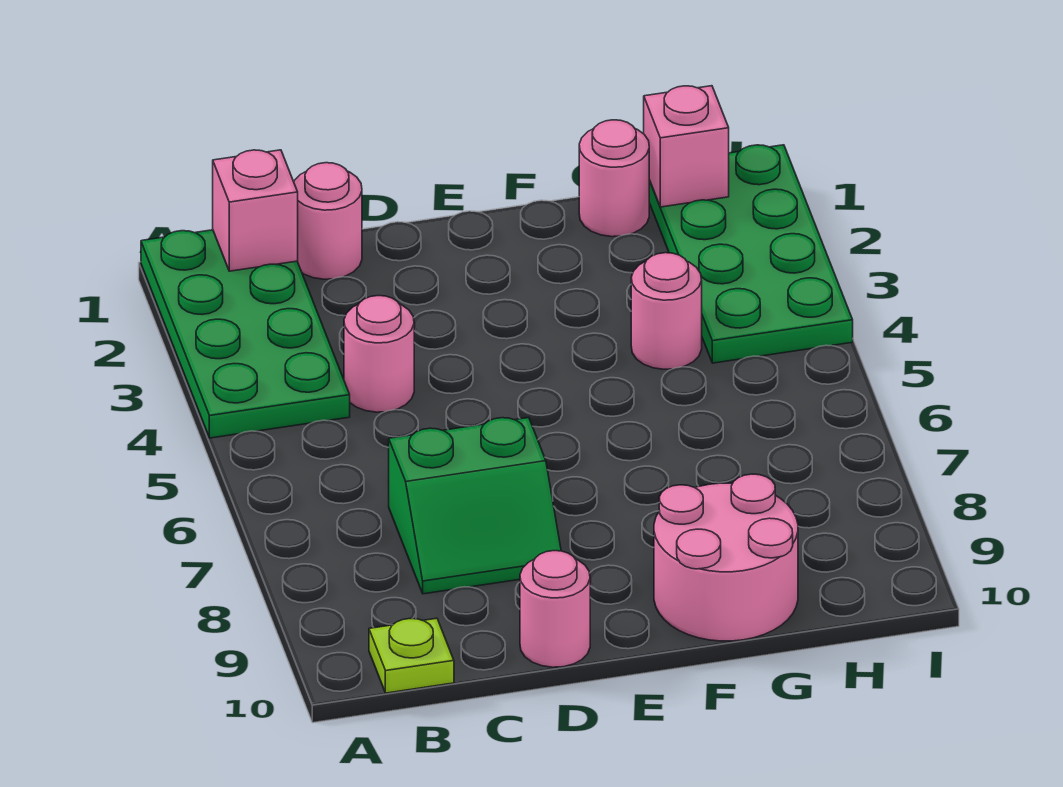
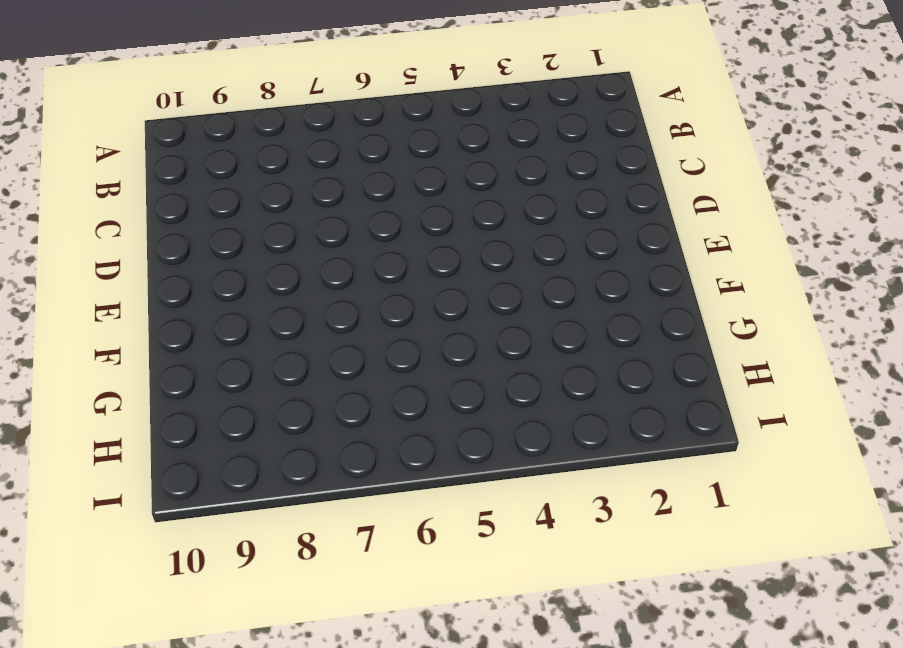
none -> green plate A1:B4 level 1
none -> lime plate B10 level 1
none -> pink round brick C1 level 1

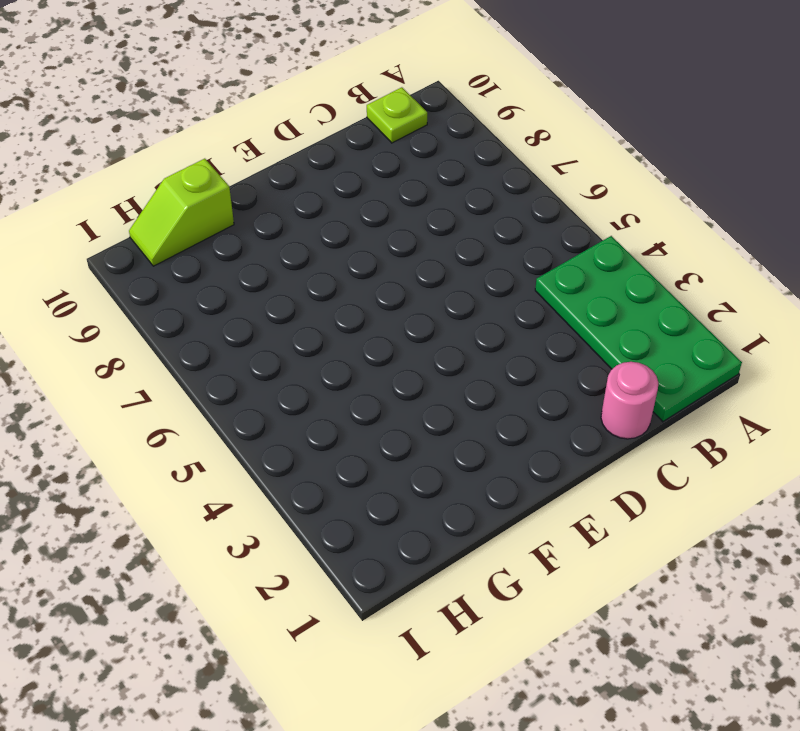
lime slope G10:H10 level 1 top G -> pink round brick F9:G10 level 1
none -> pink round brick C4 level 1
none -> green slope C7:D8 level 1 top 7
none -> pink round brick D10 level 1

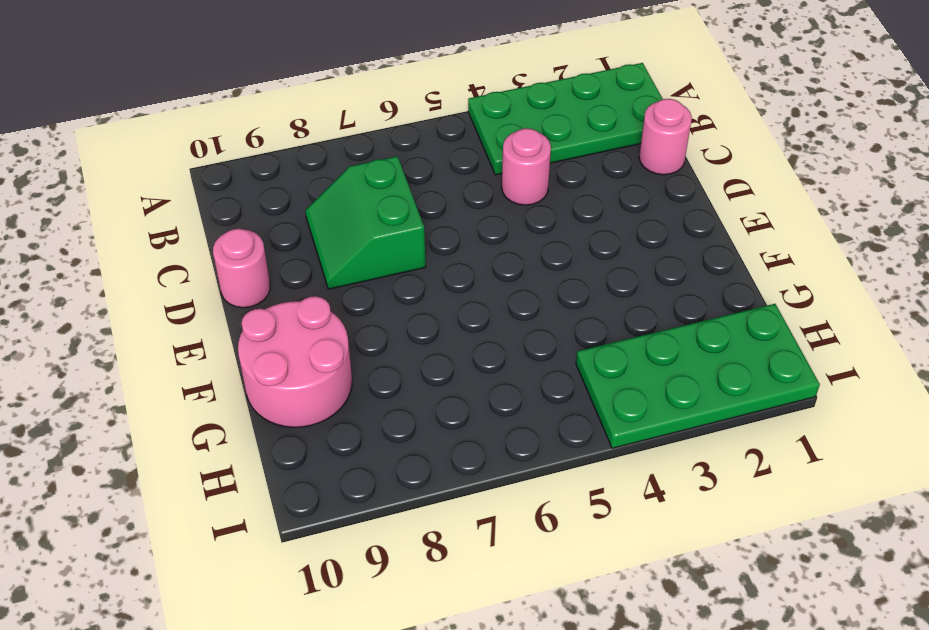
none -> lime plate B10 level 1
none -> pink round brick G1 level 1
none -> pink round brick G4 level 1

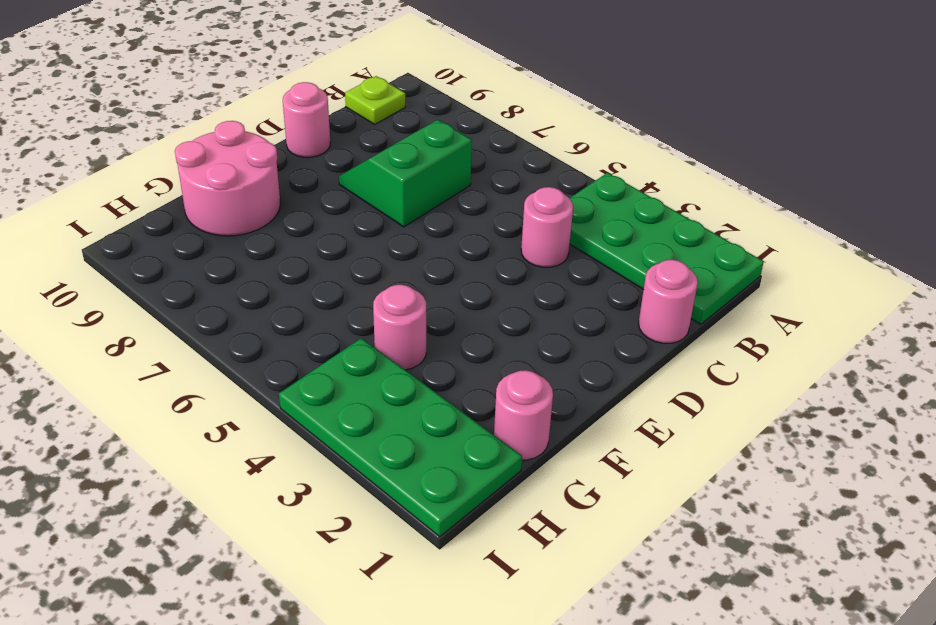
none -> pink brick B1 level 2
none -> pink brick H1 level 2

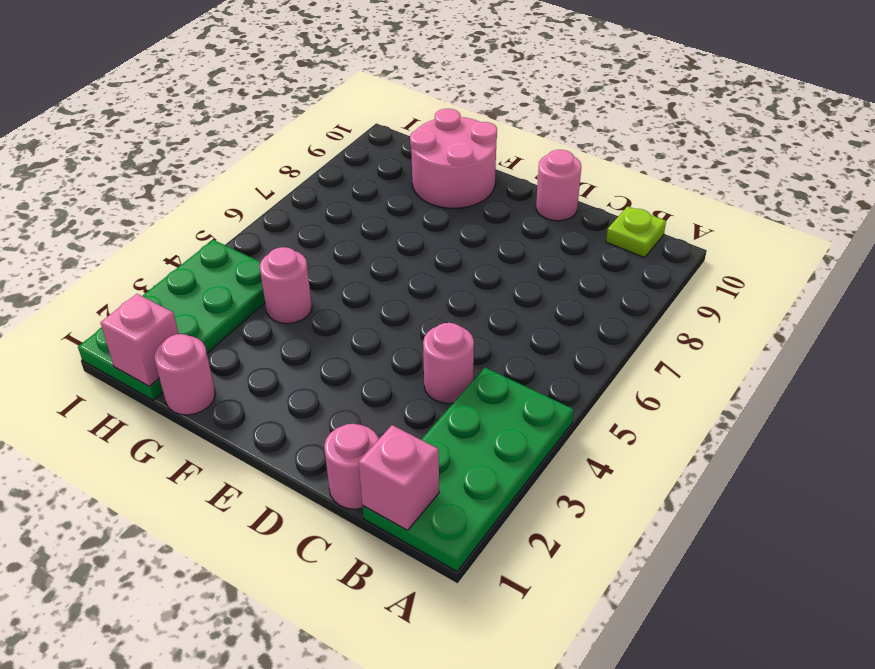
none -> green slope C7:D8 level 1 top 7

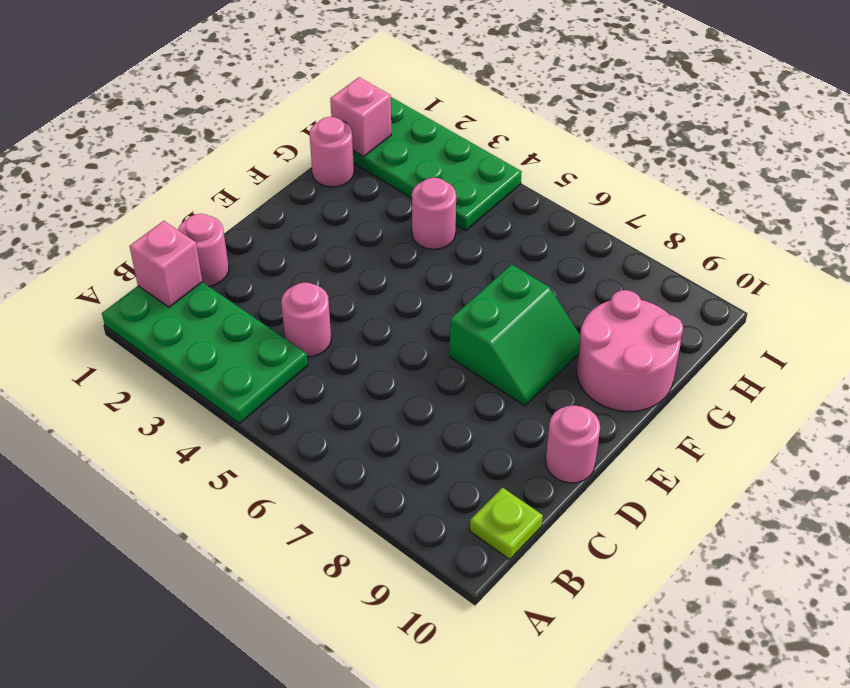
green slope E7:F8 level 1 top 7 -> green slope C7:D8 level 1 top 7

